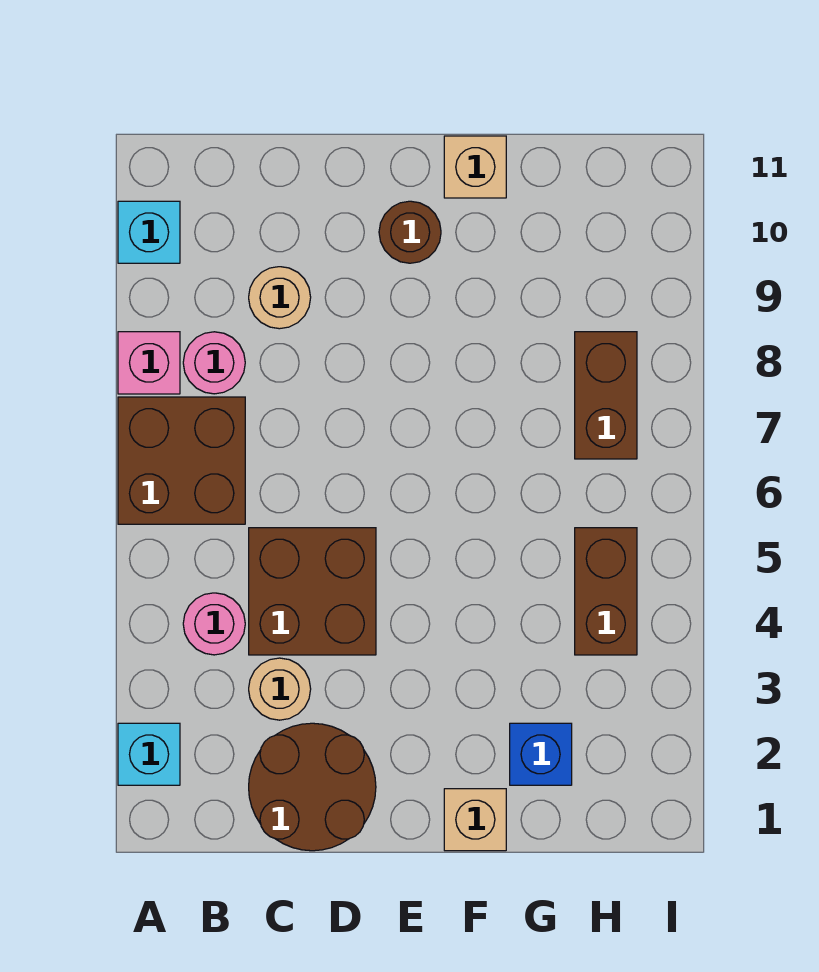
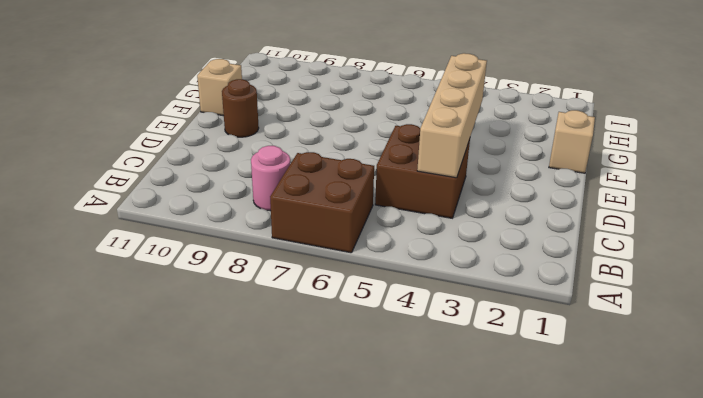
tan brick C4:F4 level 2 -> none
none -> cyan brick A2 level 1
none -> pink brick A8 level 1
none -> cyan brick A10 level 1

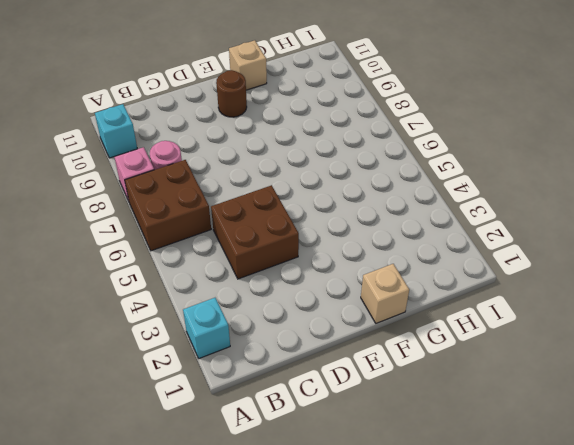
none -> pink round brick B4 level 1
none -> brown round brick C1:D2 level 1
none -> tan round brick C3 level 1

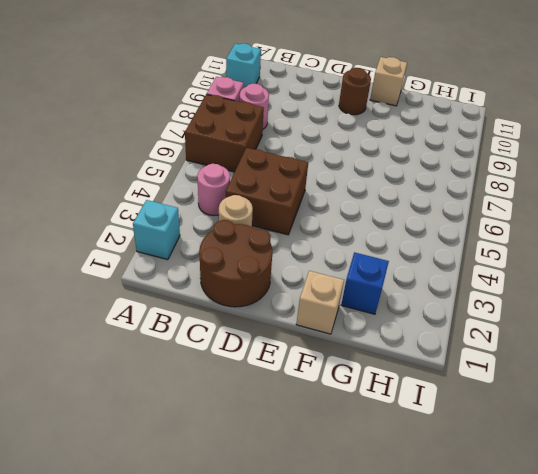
none -> tan round brick C9 level 1
none -> brown brick H4:H5 level 1
none -> brown brick H7:H8 level 1

